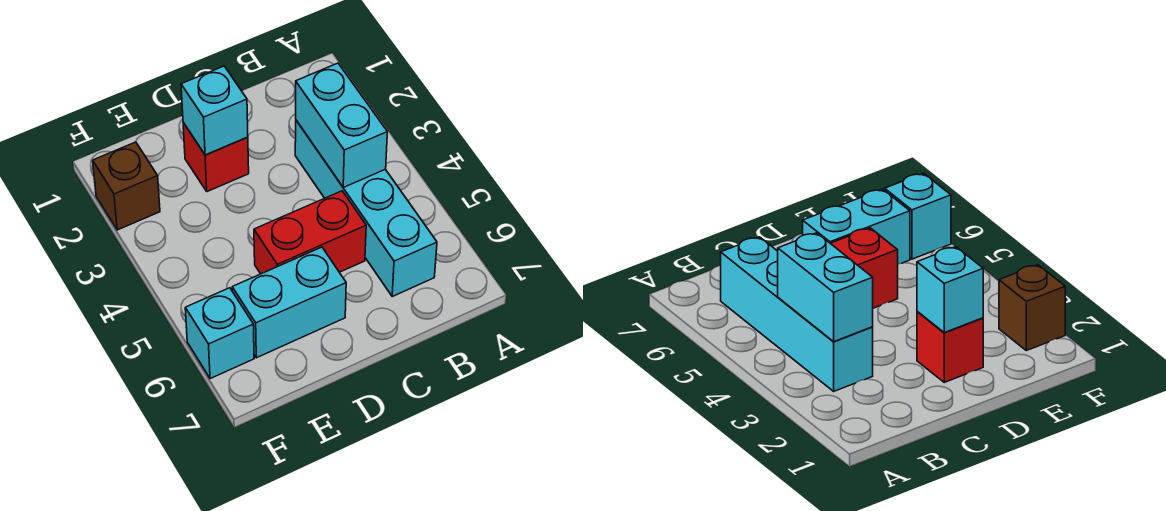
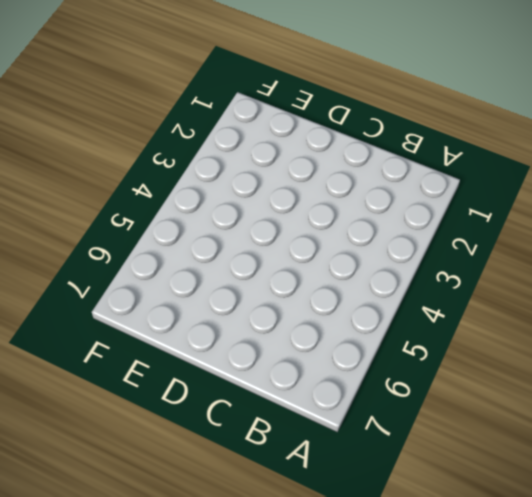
none -> cyan brick B3:B6 level 1
none -> red brick C5:D5 level 1

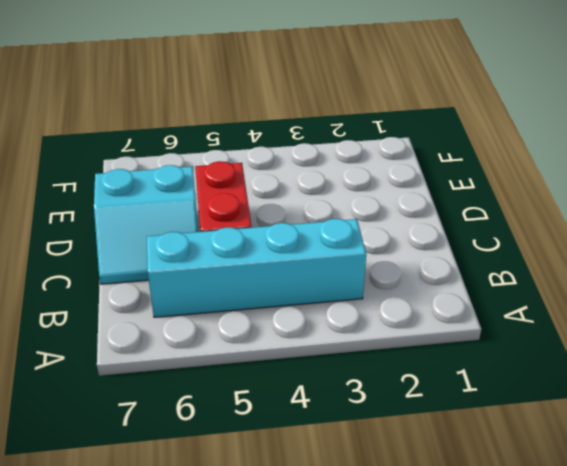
cyan slope C6:D7 level 1 top D -> cyan brick D6:E6 level 1
none -> red brick D2 level 1
none -> brown brick F2 level 1

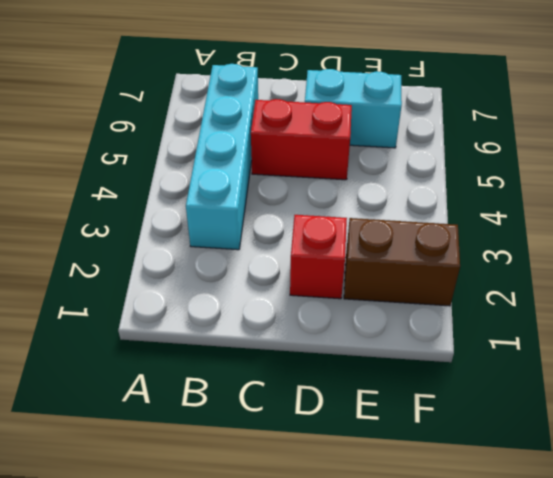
brown brick E2:F2 level 1 -> brown brick F2 level 1
none -> cyan brick F6 level 1
none -> cyan brick B3:B4 level 2

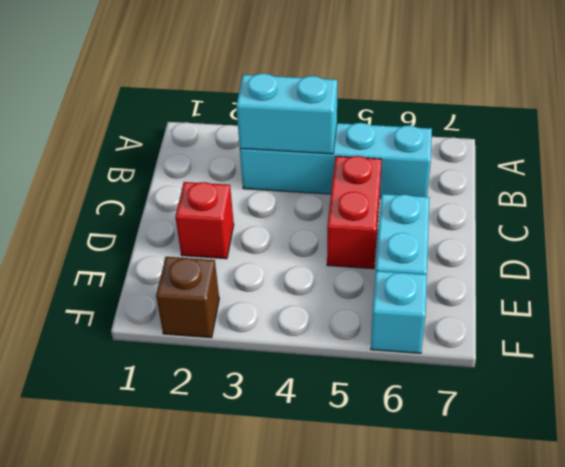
none -> cyan brick D2 level 2

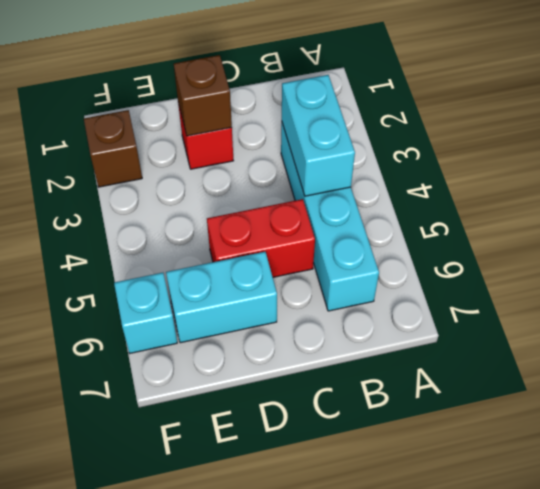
brown brick D2 level 2 -> cyan brick D2 level 2

